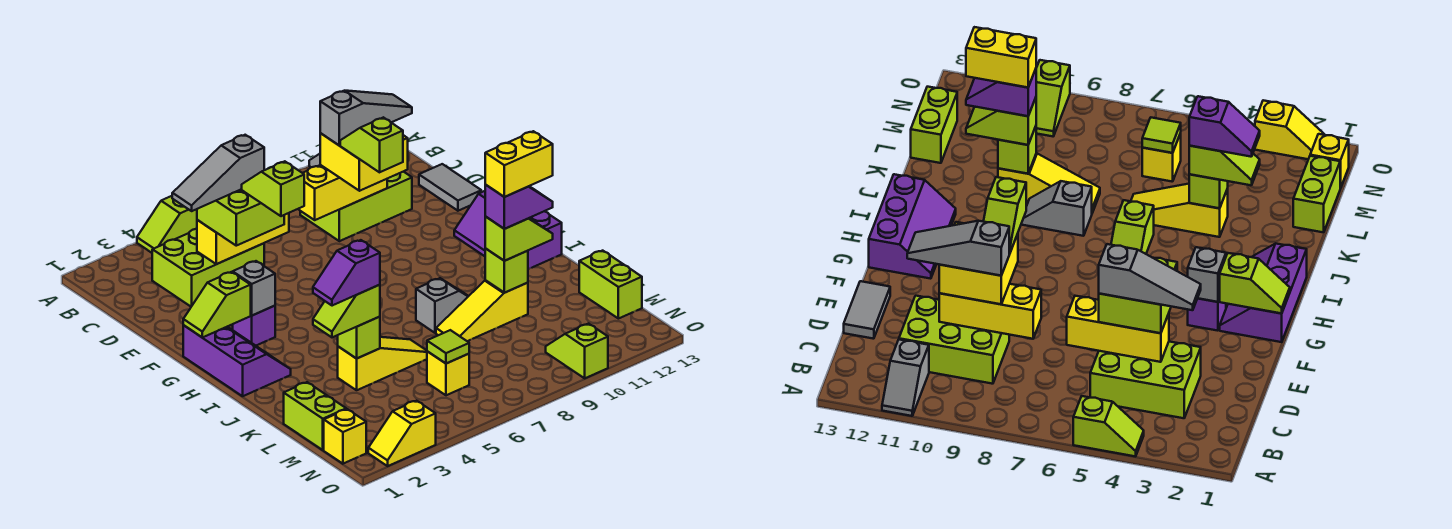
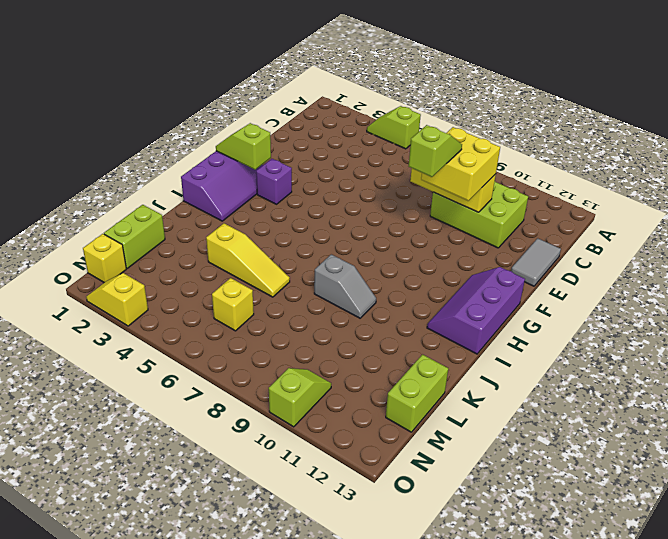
none -> grey slope A11:B11 level 1 top B
none -> lime brick C3:D5 level 1
none -> yellow slope K8:K10 level 1 top 10
none -> yellow brick D4:D6 level 2

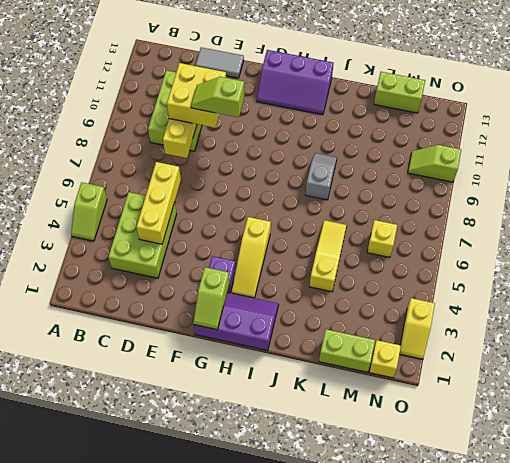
yellow slope H3:H5 level 1 top 5 -> yellow slope K8:K10 level 1 top 10
none -> grey slope A11:B11 level 1 top B
none -> grey brick G3 level 2
none -> lime brick K4 level 2
none -> lime brick K10 level 2

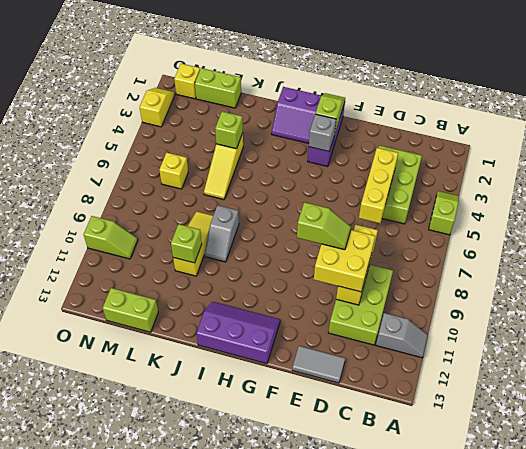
none -> lime tile M6 level 2
none -> lime brick D4:E5 level 3
none -> lime slope K3:K4 level 3 top 4
none -> lime slope K10:K11 level 3 top 10

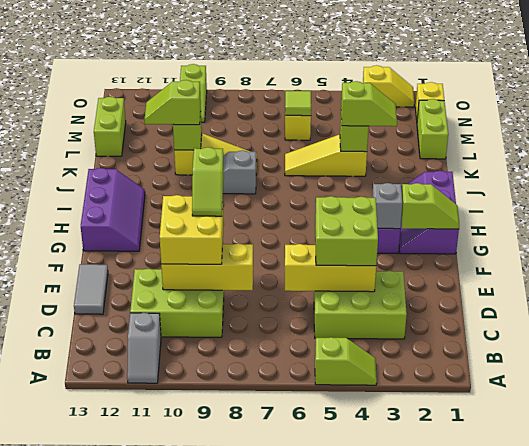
none -> grey slope D3:D5 level 4 top 5
none -> grey slope D9:D11 level 4 top 9
none -> lime slope E5:F5 level 4 top F
none -> purple slope K3:K4 level 4 top 4

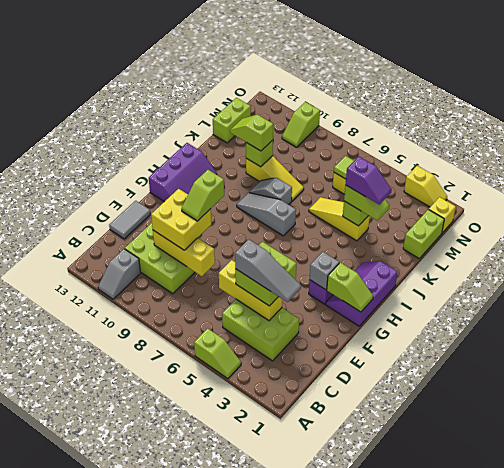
grey slope I7:I9 level 1 top 7 -> grey slope D9:D11 level 4 top 9
none -> lime slope E5:F5 level 4 top F
none -> purple slope K10:K11 level 4 top 10
none -> yellow brick K10:K11 level 5

